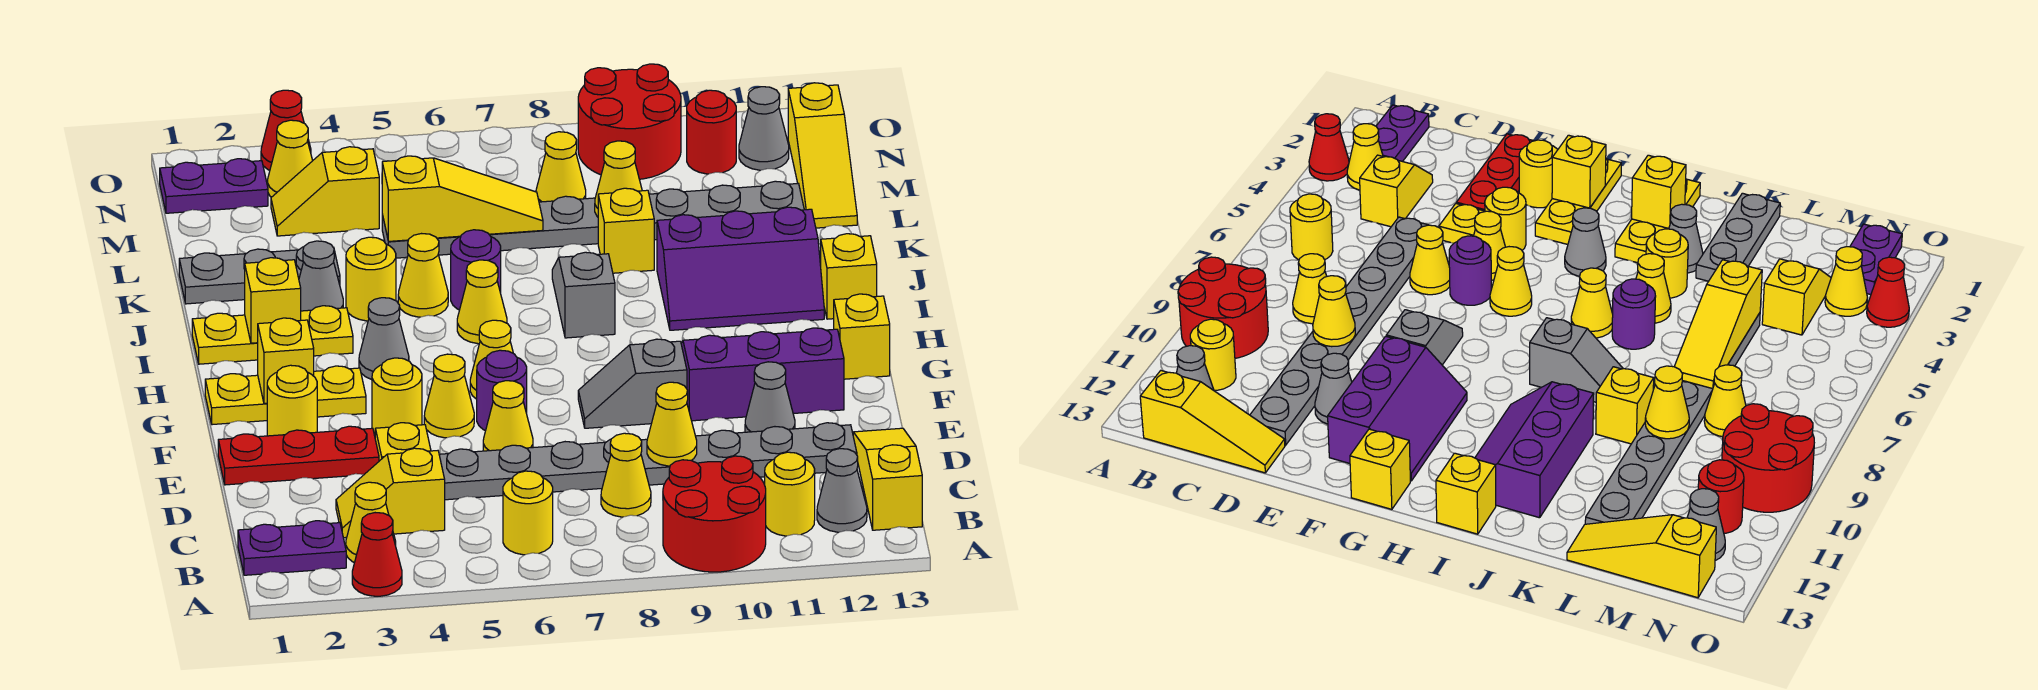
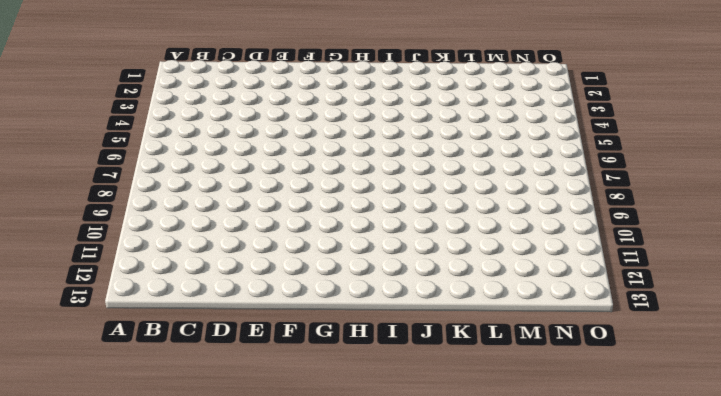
none -> red cone A3 level 1
none -> red round brick A9:B10 level 1
none -> purple plate B1:B2 level 1
none -> yellow cone B3 level 1

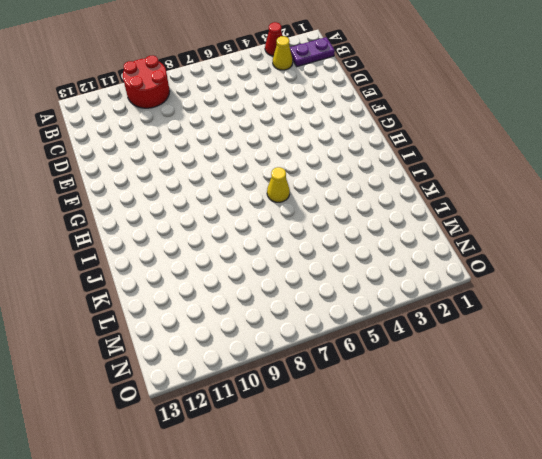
none -> yellow round brick B6 level 1
none -> yellow round brick B11 level 1
none -> grey cone B12 level 1
none -> yellow slope B13:D13 level 1 top B

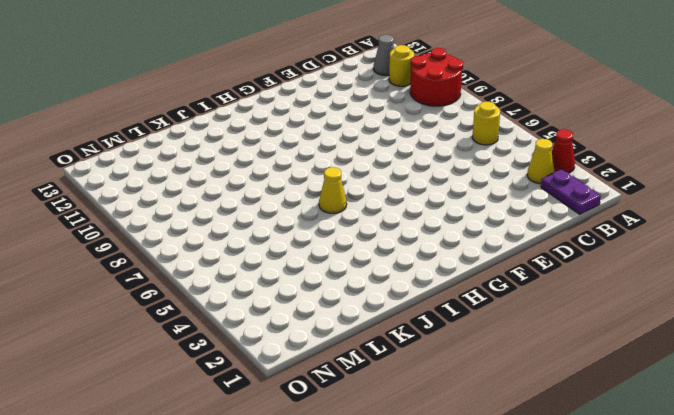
none -> yellow slope B13:D13 level 1 top B
none -> yellow slope C3:C4 level 1 top 4
none -> yellow cone C8 level 1
none -> grey plate D5:D12 level 1

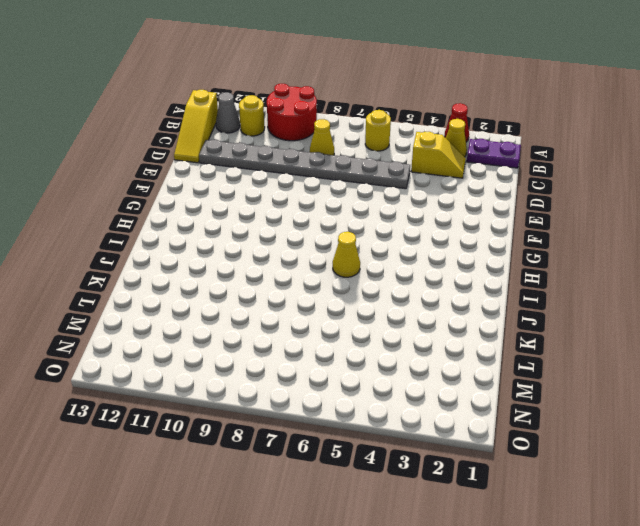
none -> red plate E1:E3 level 1
none -> yellow plate E4 level 1
none -> yellow cone E6 level 1
none -> grey cone E11 level 1

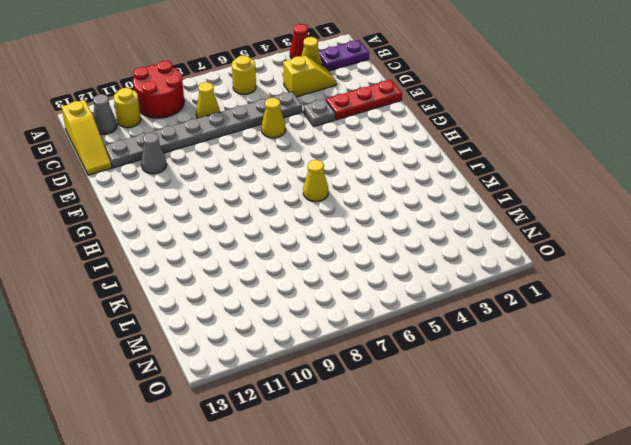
grey plate E4 level 1 -> yellow plate E4 level 1
none -> yellow round brick F2 level 1
none -> yellow round brick F4 level 1
none -> yellow cone F5 level 1
none -> purple round brick F6 level 1

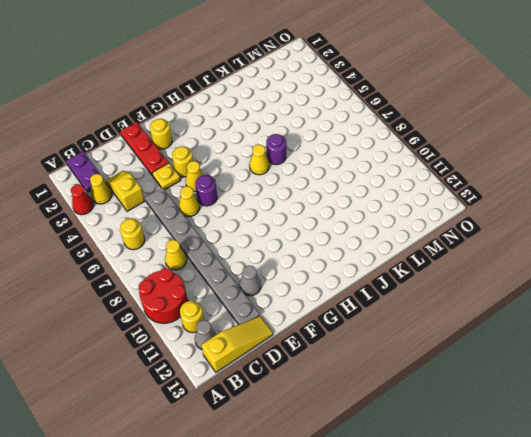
none -> grey slope F8:F9 level 1 top 9
none -> purple slope F10:G12 level 1 top F
none -> yellow plate G1:G3 level 1
none -> yellow cone G6 level 1

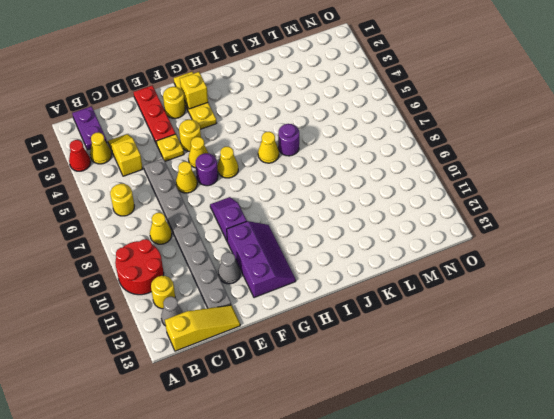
purple slope F8:F9 level 1 top 9 -> grey slope F8:F9 level 1 top 9
none -> yellow brick G13 level 1
none -> grey cone H4 level 1
none -> yellow plate I1:I3 level 1
none -> grey slope I8:J8 level 1 top I

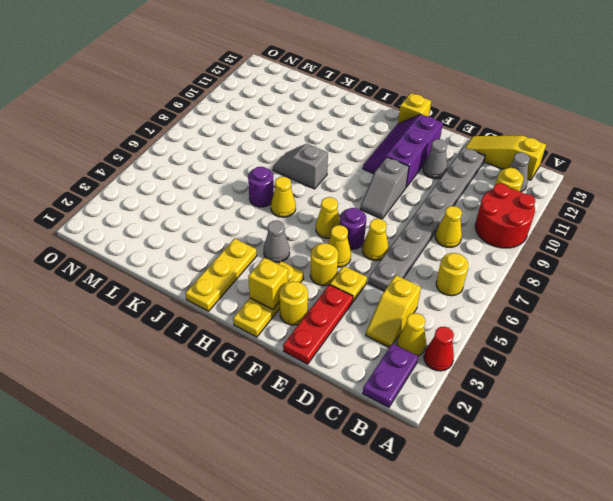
none -> purple slope I10:J12 level 1 top J
none -> yellow brick I13 level 1
none -> grey cone J3 level 1
none -> yellow round brick J4 level 1

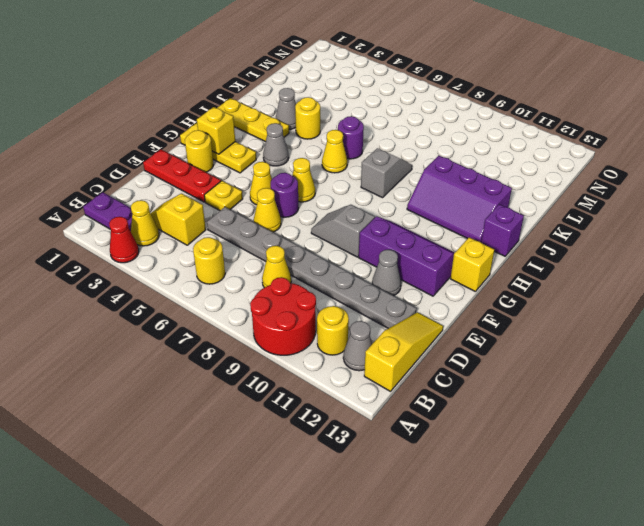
purple brick I13 level 1 -> yellow brick I13 level 1
none -> yellow round brick F4 level 1
none -> yellow cone J5 level 1
none -> grey plate K1:K3 level 1
none -> yellow brick K9 level 1

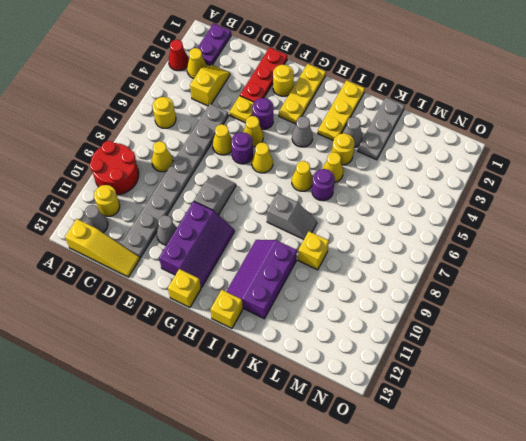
purple round brick F4 level 1 -> yellow round brick F4 level 1
none -> grey plate L5:L12 level 1
none -> yellow slope L13:N13 level 1 top N
none -> yellow slope M3:M4 level 1 top 4
none -> yellow cone M8 level 1

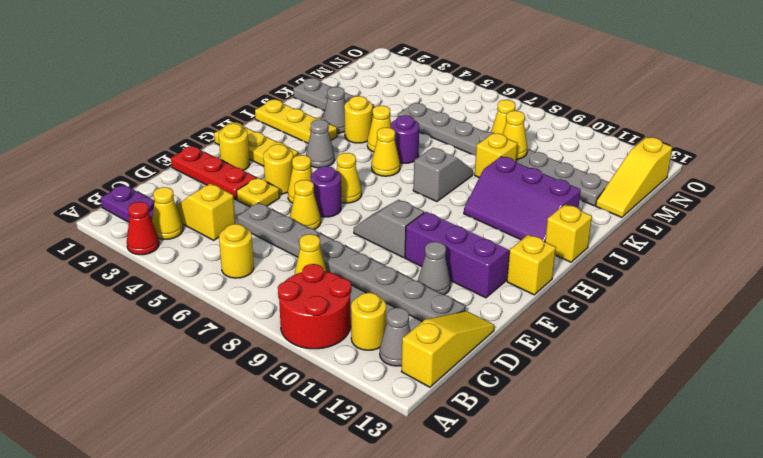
none -> yellow slope M3:M4 level 1 top 4
none -> purple plate N1:N2 level 1
none -> yellow cone N3 level 1
none -> red round brick N9:O10 level 1

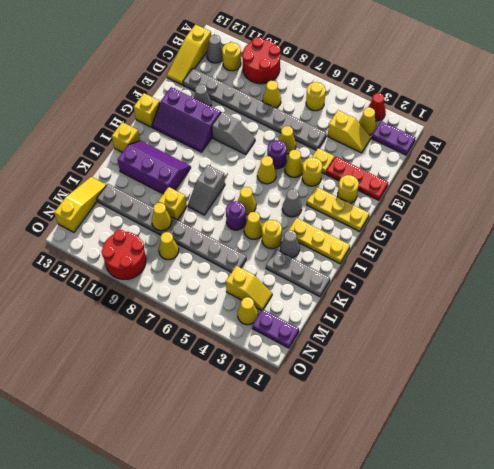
none -> red round brick N11 level 1
none -> grey cone N12 level 1
none -> red cone O3 level 1
none -> yellow cone D9 level 2

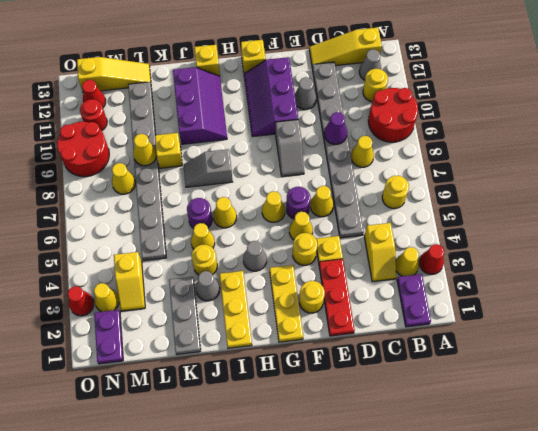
purple cone D9 level 2 -> yellow cone D9 level 2
red cone N12 level 1 -> grey cone N12 level 1
none -> yellow brick G2 level 2
none -> yellow brick I2 level 2
none -> yellow slope L5:L7 level 2 top 5

